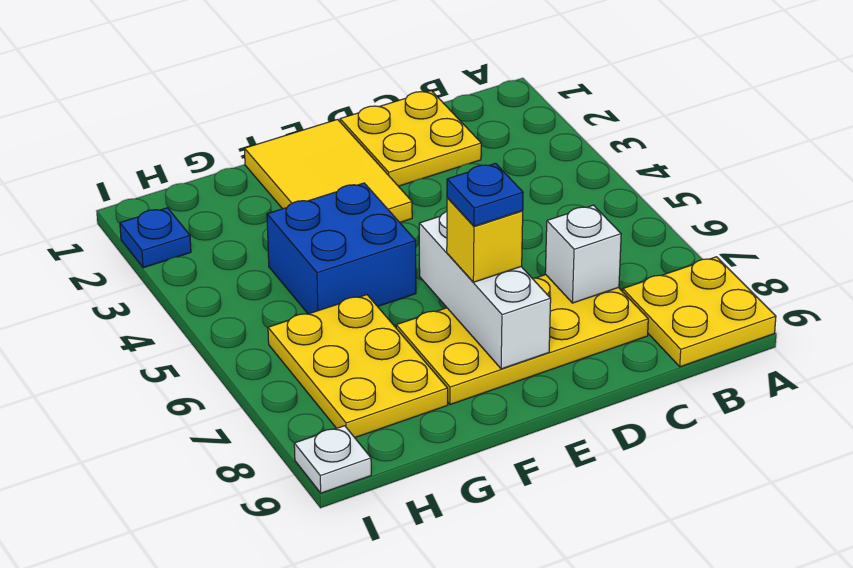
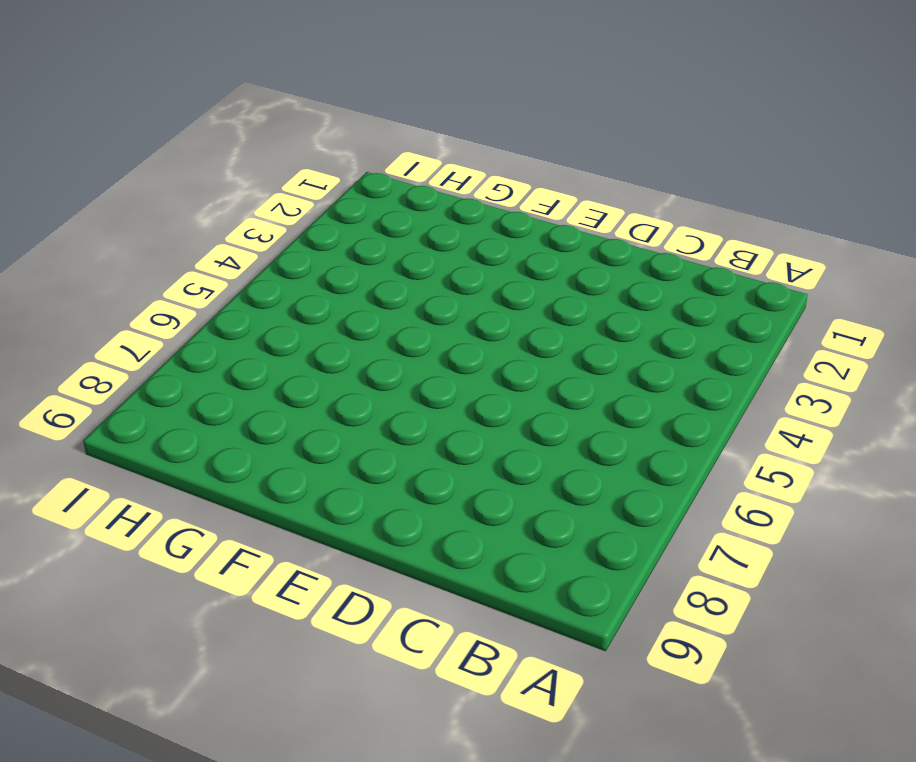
none -> yellow plate A8:B9 level 1
none -> yellow plate C1:D2 level 1
none -> yellow plate C7:F8 level 1

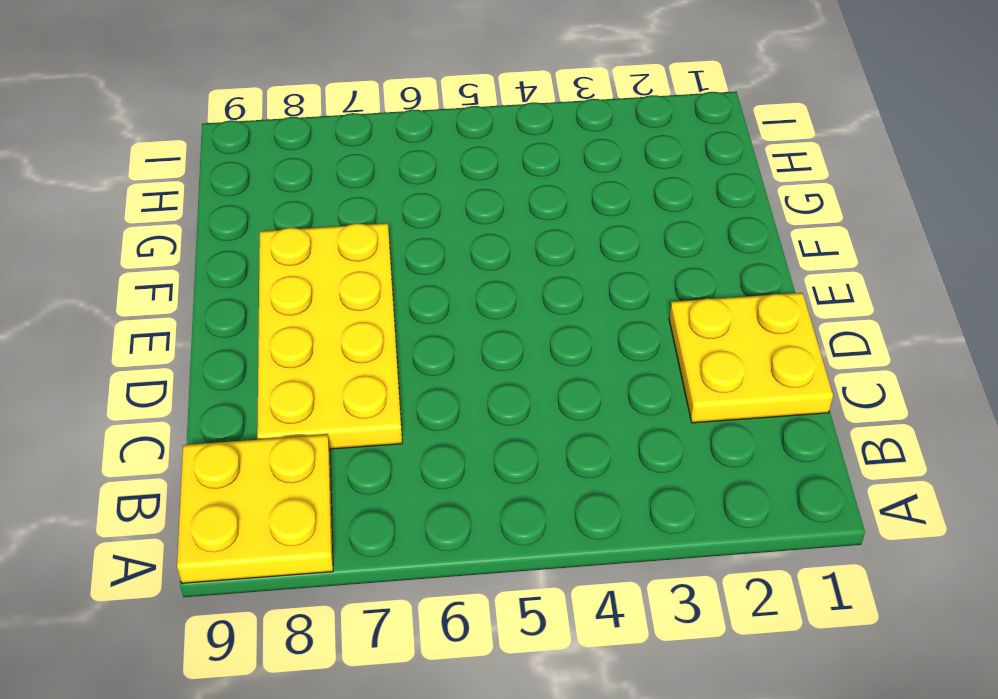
none -> yellow tile E1:F3 level 1
none -> blue brick F4:G5 level 1
none -> yellow plate G6:H8 level 1

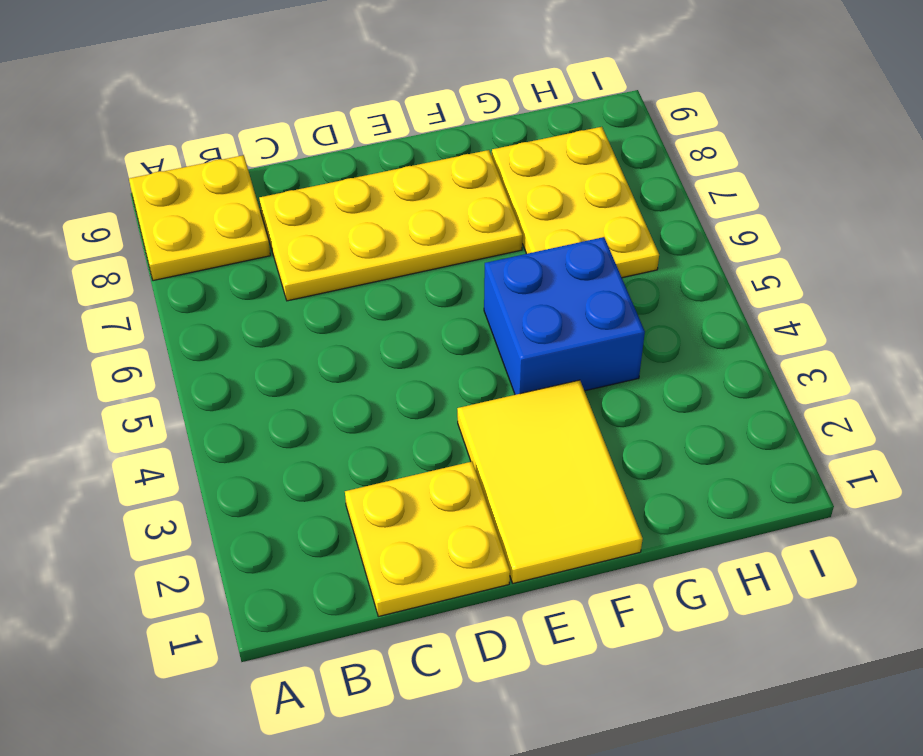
none -> blue plate I2 level 1
none -> white plate I9 level 1
none -> white brick C7 level 2

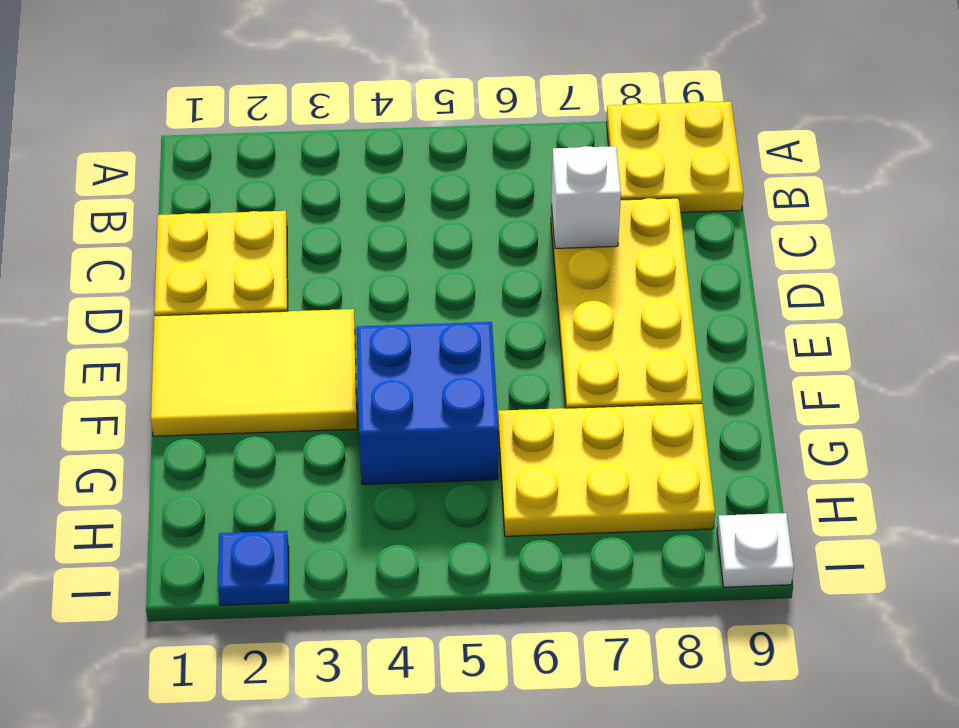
none -> white brick E6:E8 level 2
none -> yellow brick E7 level 3
none -> blue plate E7 level 4

